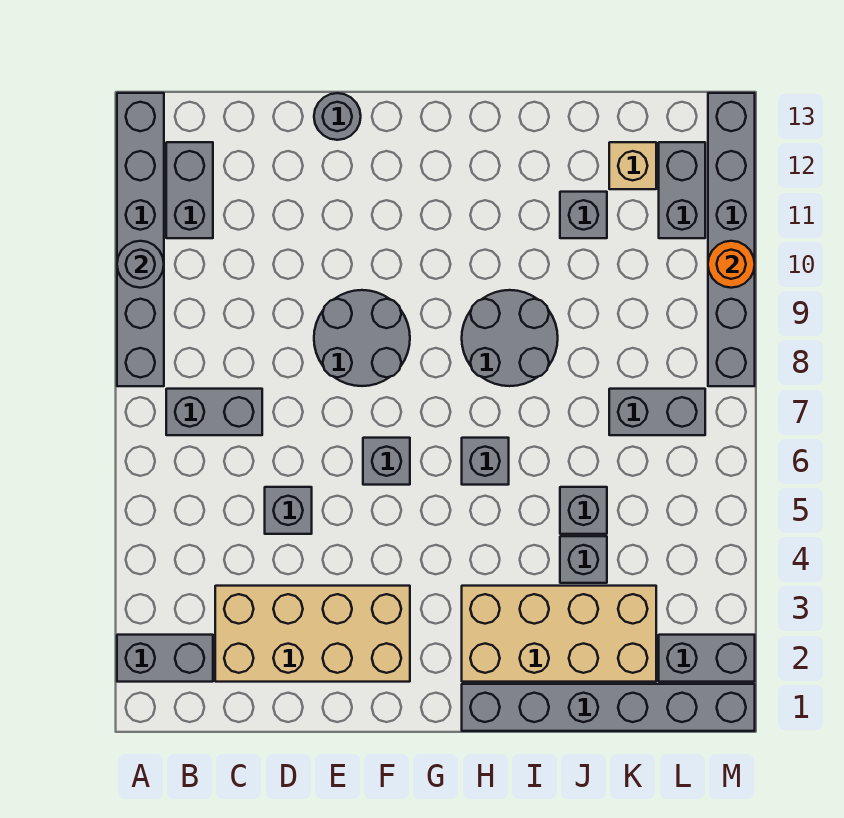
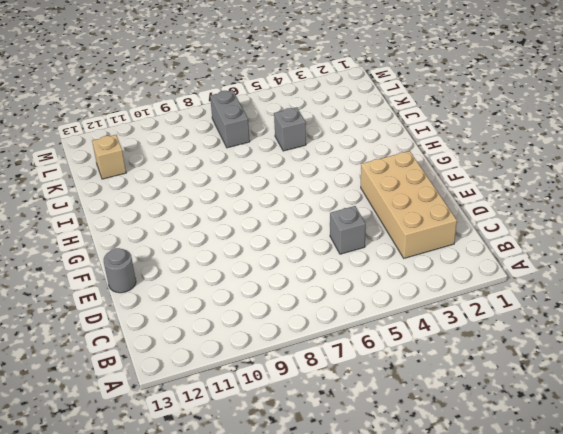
none -> grey brick A2:B2 level 1
none -> grey brick A8:A13 level 1
none -> grey brick B7:C7 level 1

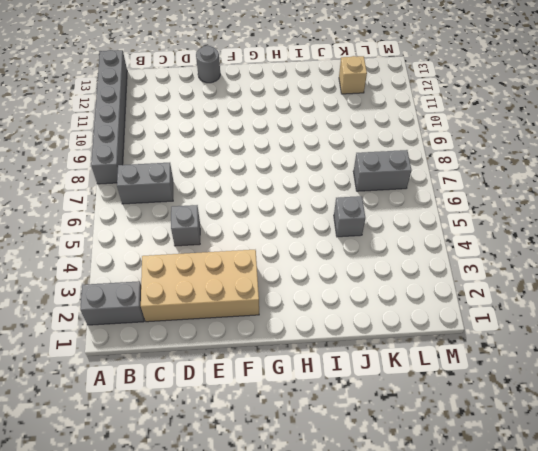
none -> grey brick B11:B12 level 1
none -> grey round brick E8:F9 level 1
none -> grey brick F6 level 1

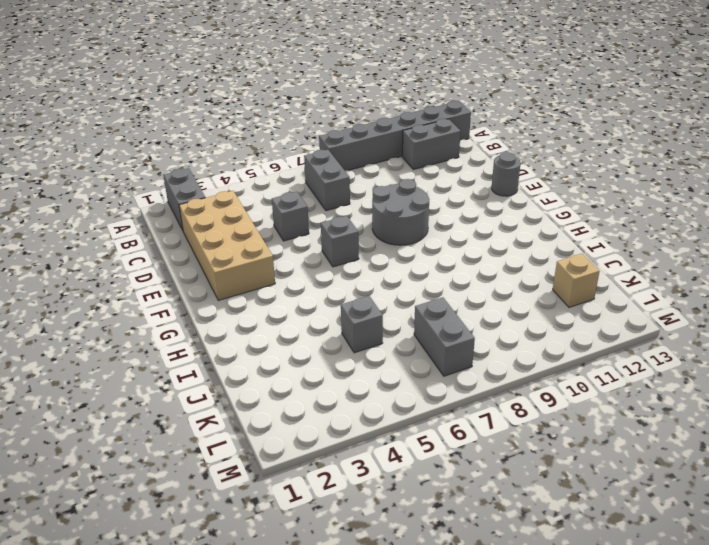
none -> grey brick H1:M1 level 1
none -> tan brick H2:K3 level 1
none -> grey brick H6 level 1

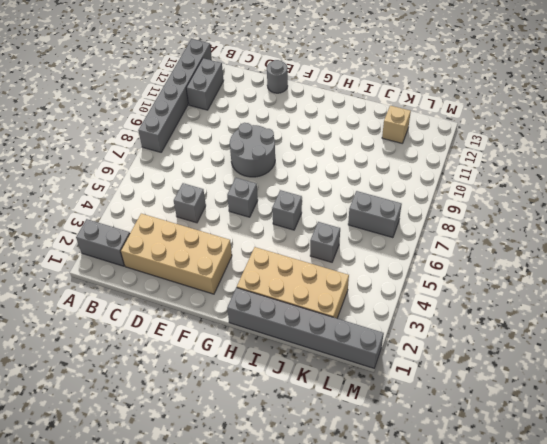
none -> grey brick B7:C7 level 1
none -> grey round brick H8:I9 level 1
none -> grey brick J4 level 1

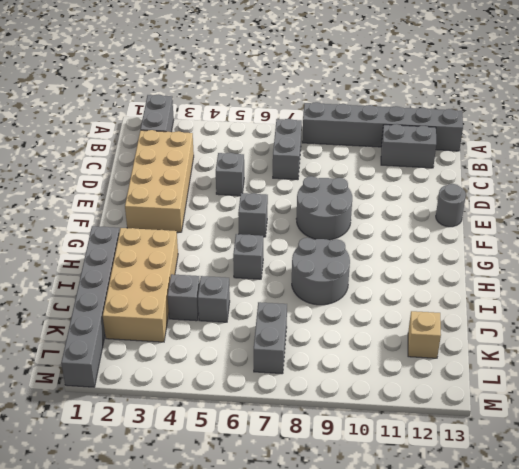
none -> grey brick J11 level 1
none -> grey brick L2:M2 level 1
none -> grey brick L11:L12 level 1

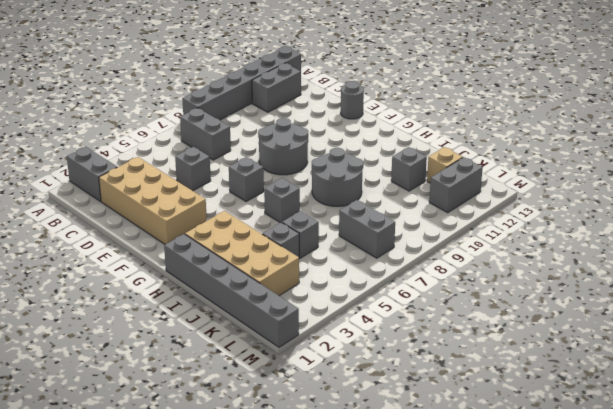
none -> grey brick L2:M2 level 1
none -> grey brick M8:M13 level 1
none -> grey round brick A10 level 2

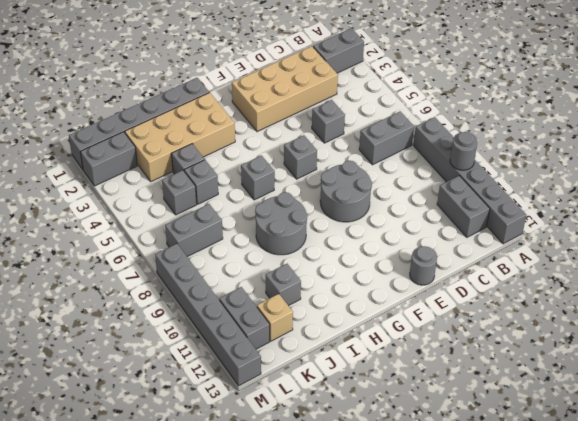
grey brick K5 level 1 -> none
none -> orange round brick M10 level 2

